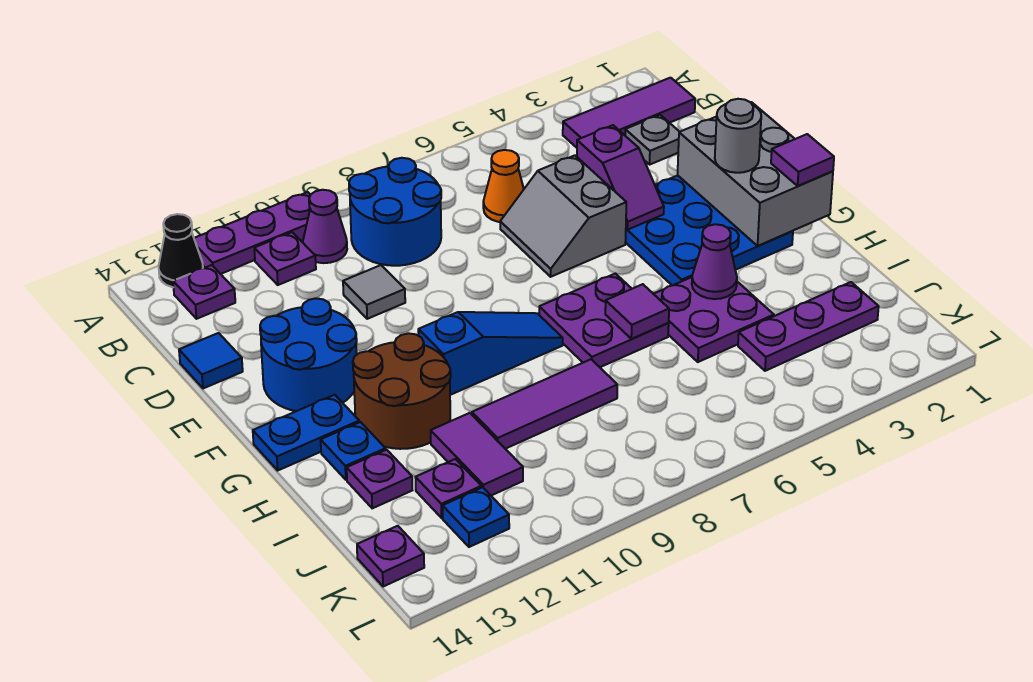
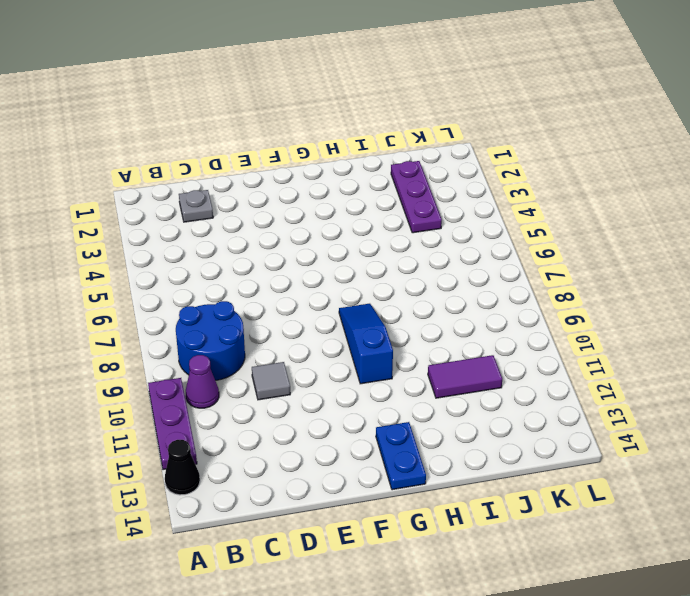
none -> purple tile B1:B3 level 1
none -> purple plate B11 level 1
none -> purple plate B13 level 1
none -> orange cone C6 level 1

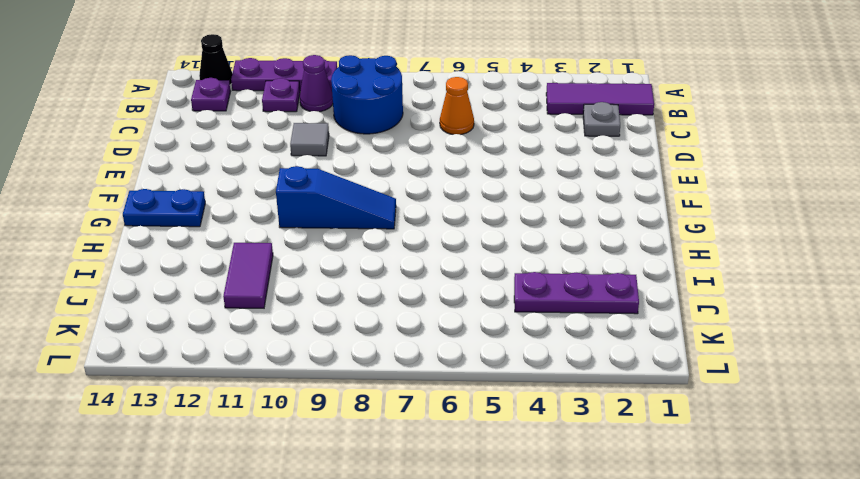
none -> grey slope D5:E6 level 1 top 5
none -> blue tile D14 level 1
none -> blue plate E2:G4 level 1
none -> blue round brick E12:F13 level 1

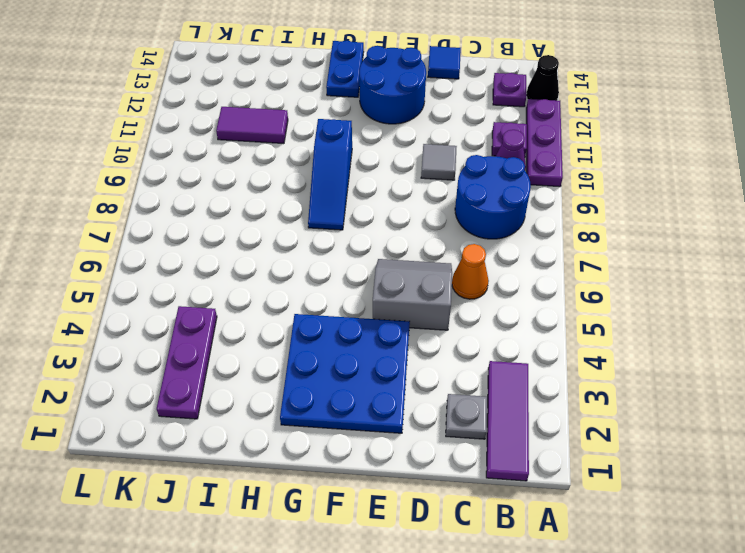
none -> purple plate G6:H7 level 1
none -> brown round brick G11:H12 level 1
none -> purple plate H4:I5 level 1
none -> blue plate H13 level 1

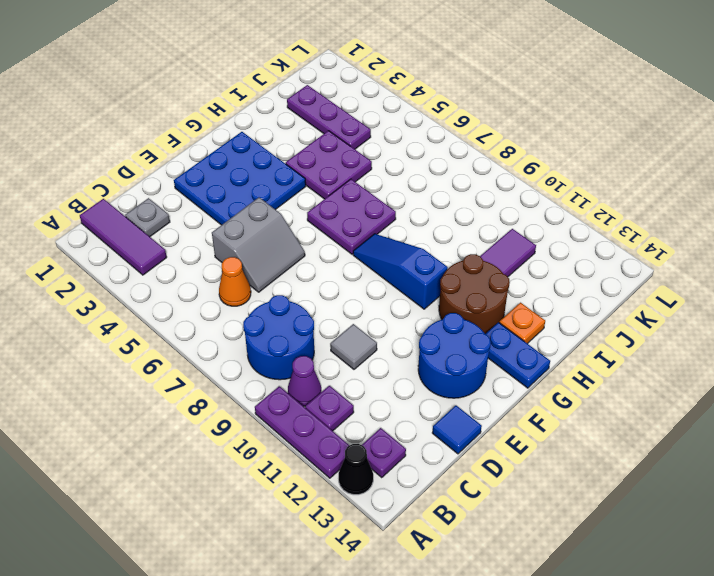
orange plate H13 level 1 -> blue plate H13 level 1
none -> purple tile I8:I10 level 1
none -> purple plate I13 level 1
none -> purple plate J12 level 1
none -> blue plate K12 level 1

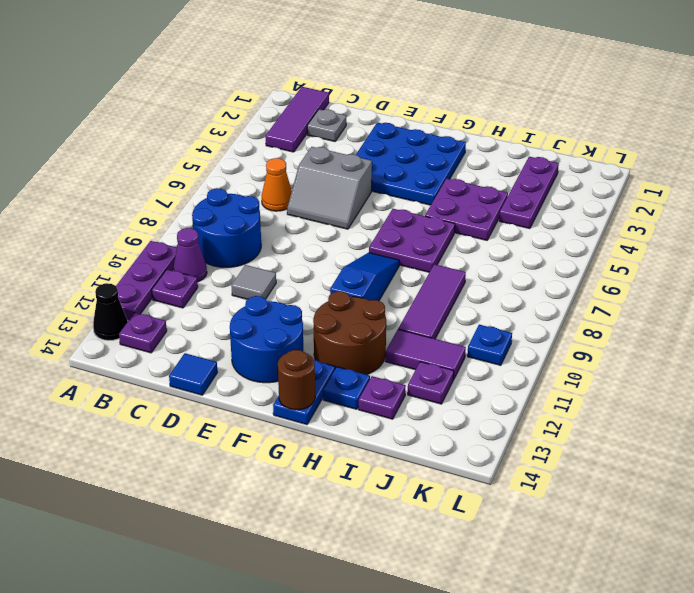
brown round brick G14 level 2 -> none
blue plate K10 level 1 -> blue plate K12 level 1
none -> purple plate K14 level 1
none -> purple slope D4:E4 level 2 top D
none -> grey brick E1:G2 level 2
none -> purple cone H4 level 2

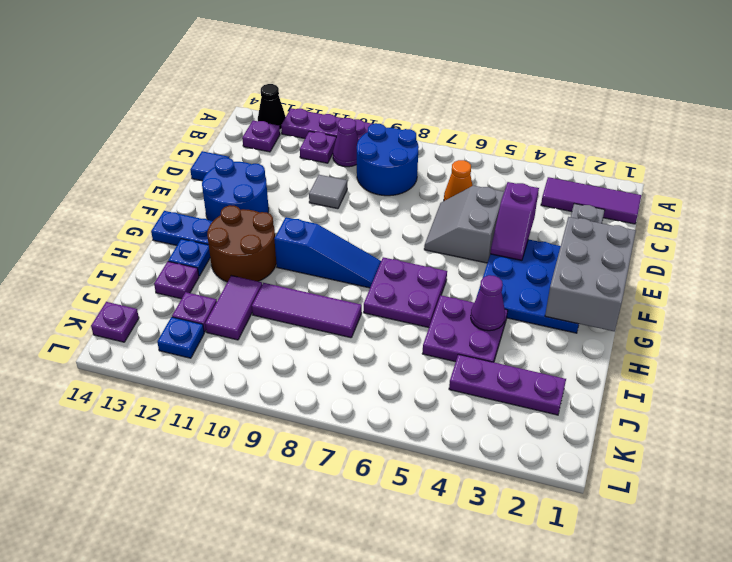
none -> purple tile H6 level 2
none -> grey round brick F2 level 3
none -> purple tile G1 level 3

